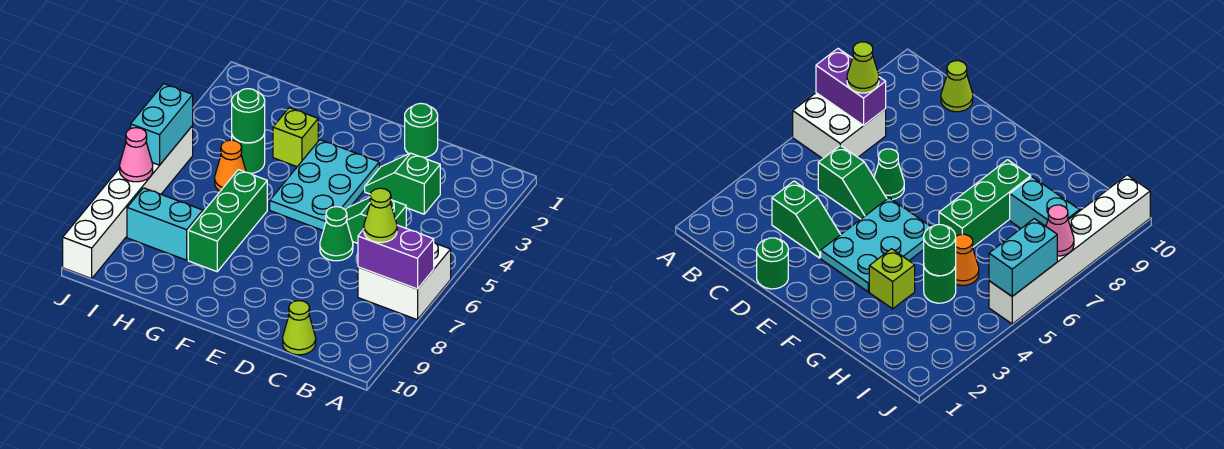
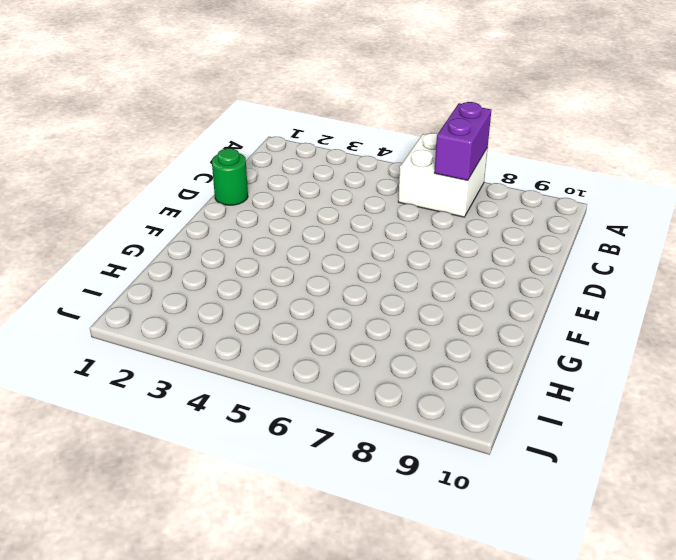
none -> green slope C3:D3 level 1 top C
none -> green slope C5:D5 level 1 top C
none -> lime cone C10 level 1

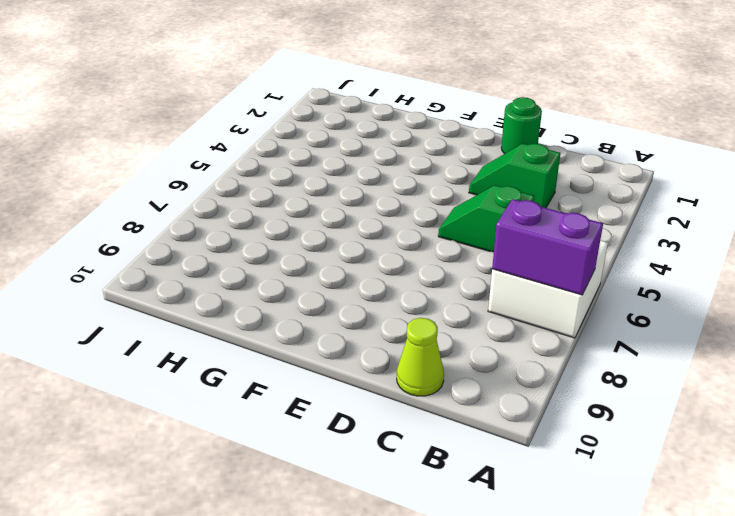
none -> green cone D6 level 1
none -> cyan plate E3:F5 level 1
none -> lime brick G3 level 1

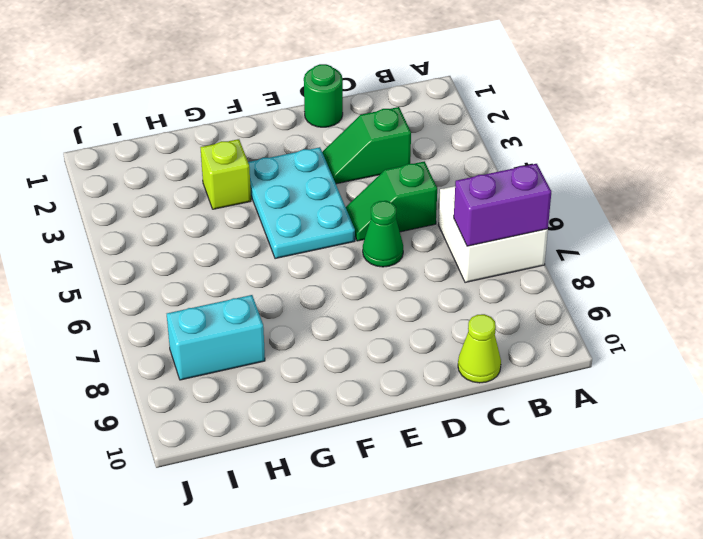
none -> green brick G6:G8 level 1
none -> green round brick H4 level 1
none -> orange cone H5 level 1

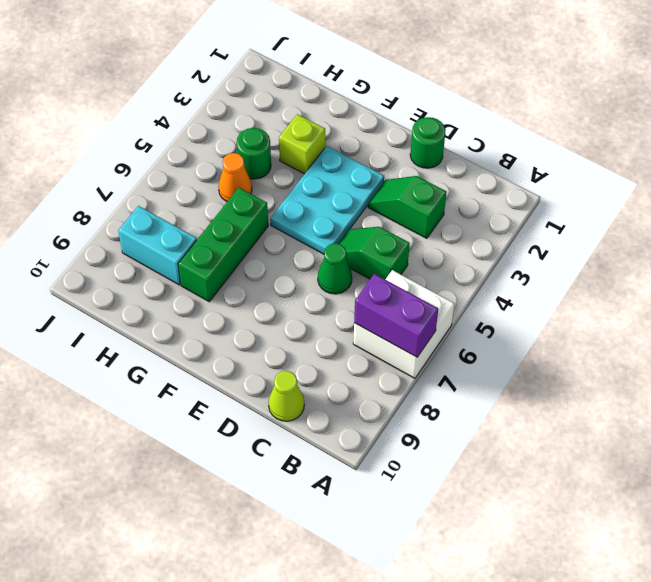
none -> white brick J5:J10 level 1
none -> green round brick H4 level 2
none -> cyan brick J5:J6 level 2

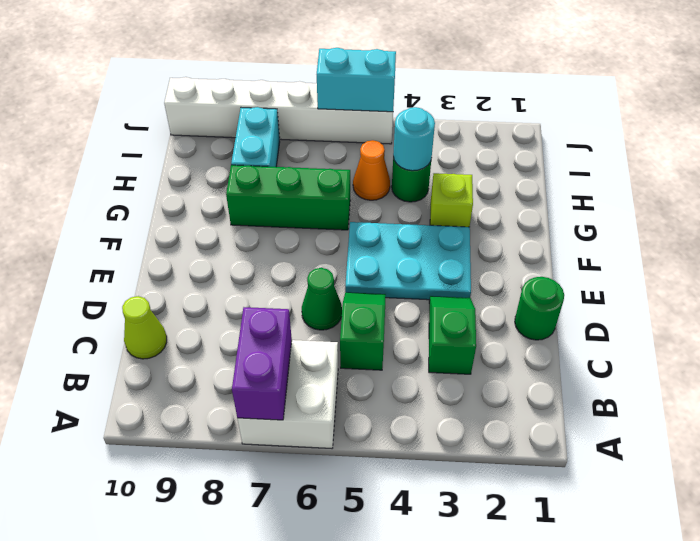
cyan round brick H4 level 2 -> green round brick H4 level 2
none -> pink cone J7 level 2
none -> lime cone B7 level 3

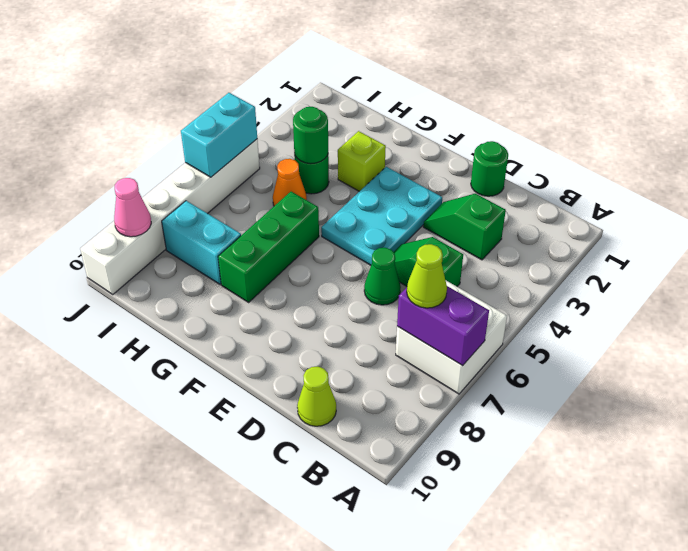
pink cone J9 level 2 -> pink cone J7 level 2

